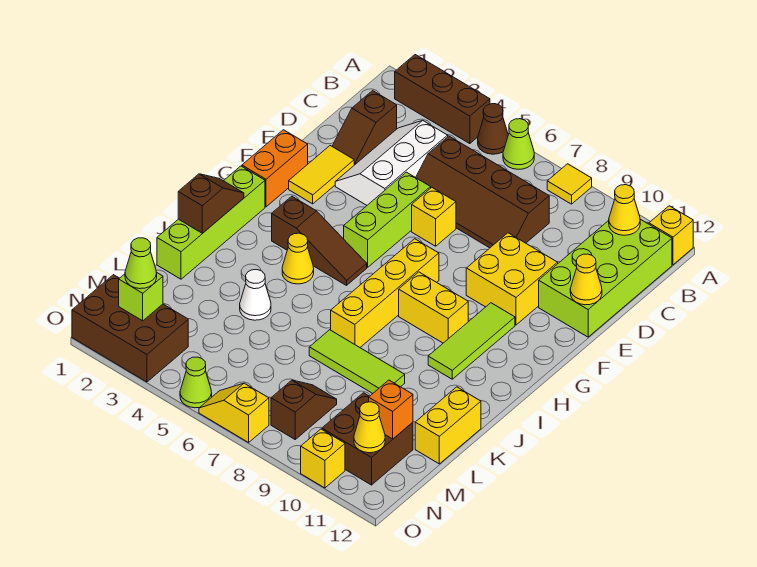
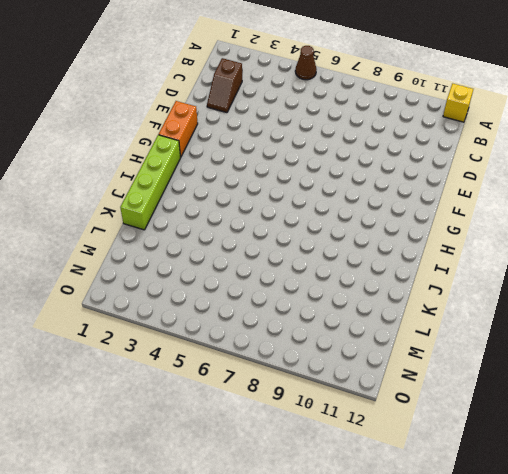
none -> brown brick A2:A4 level 1
none -> lime cone A6 level 1
none -> yellow tile A8 level 1
none -> lime brick B11:E12 level 1

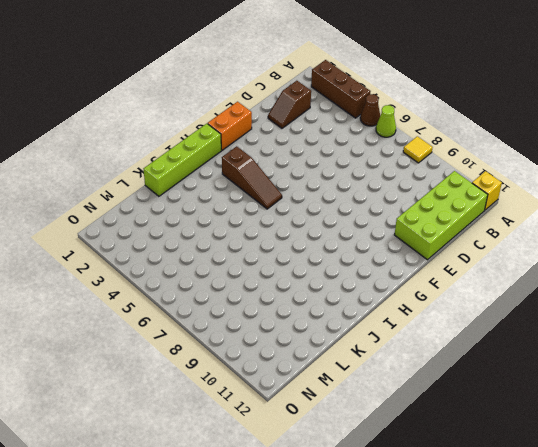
none -> white slope C3:E4 level 1 top 4
none -> brown slope C5:D8 level 1 top C
none -> yellow tile E2:F2 level 1
none -> lime brick E5:G5 level 1

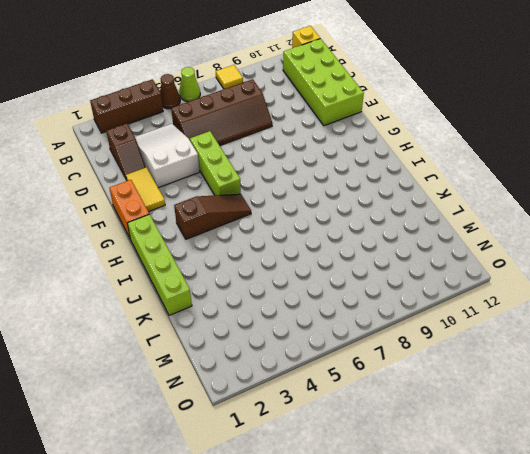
white slope C3:E4 level 1 top E -> white slope C3:E4 level 1 top 4
none -> yellow brick E6 level 1
none -> yellow brick E9:F10 level 1
none -> yellow brick G7:J7 level 1
none -> lime tile G10:I10 level 1

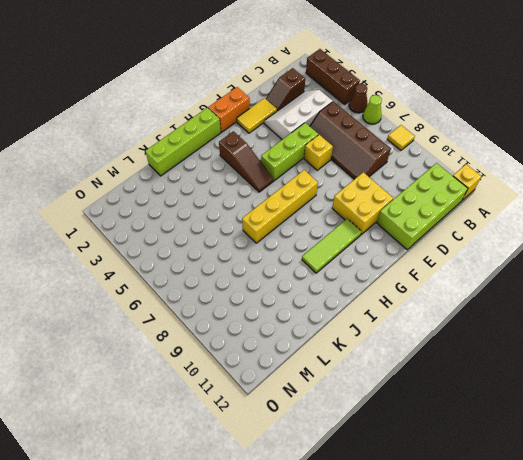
none -> yellow brick H8:H9 level 1
none -> yellow cone I4 level 1
none -> white cone K4 level 1
none -> lime tile K7:K9 level 1

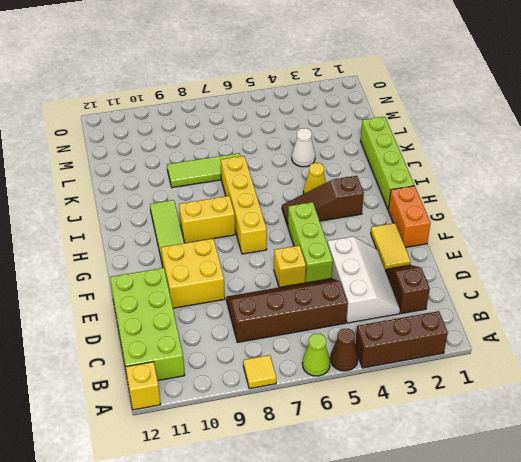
none -> yellow brick K12:L12 level 1
none -> brown slope M8:N8 level 1 top N
none -> brown brick M10:N11 level 1
none -> brown brick N1:O3 level 1

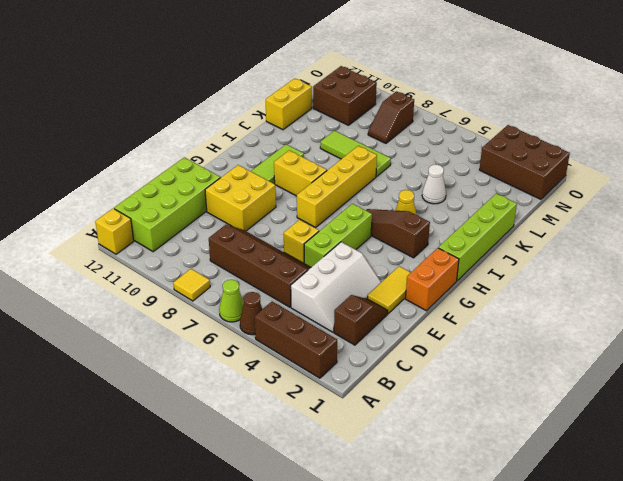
none -> lime cone O5 level 1
none -> yellow slope O6:O7 level 1 top 7
none -> yellow brick O10 level 1
none -> yellow cone B11 level 2

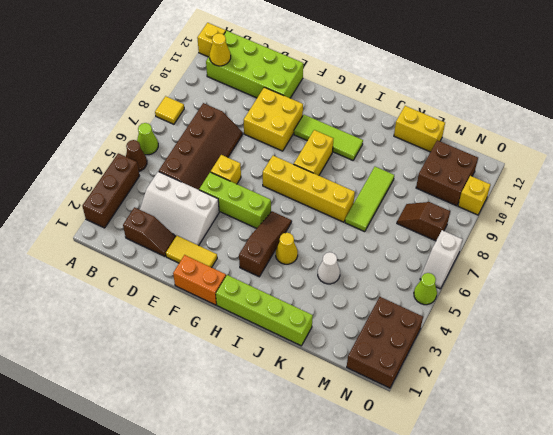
white slope O6:O7 level 1 top 7 -> yellow slope O6:O7 level 1 top 7
none -> yellow cone E12 level 2
none -> brown slope I1:J1 level 2 top J
none -> orange brick M11 level 2
none -> lime brick N2 level 2

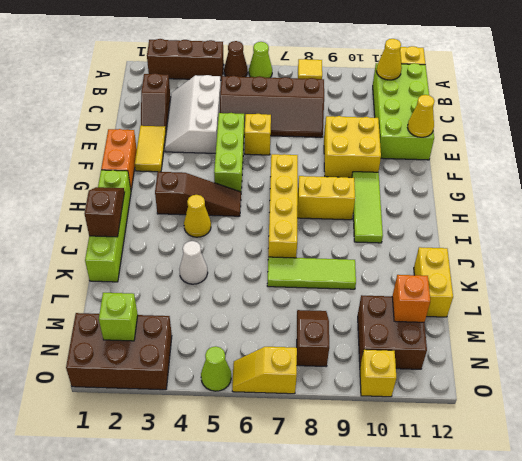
none -> yellow cone N11 level 2
none -> lime cone N2 level 3

